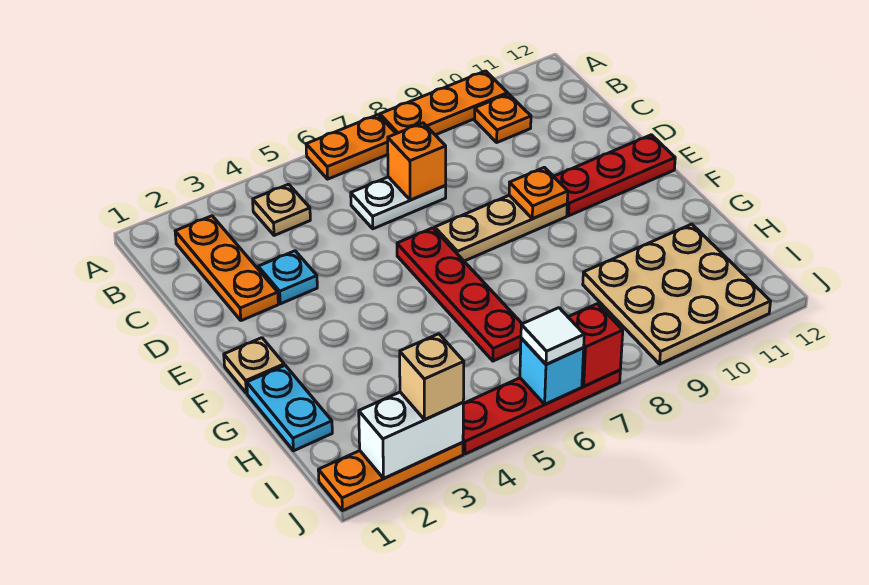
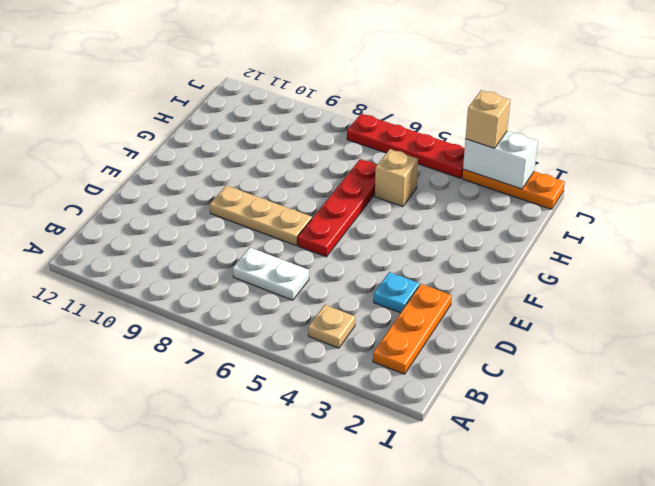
tan brick H5 level 1 -> none
none -> orange plate A6:A7 level 1
none -> orange plate A8:A10 level 1
none -> orange plate B10 level 1

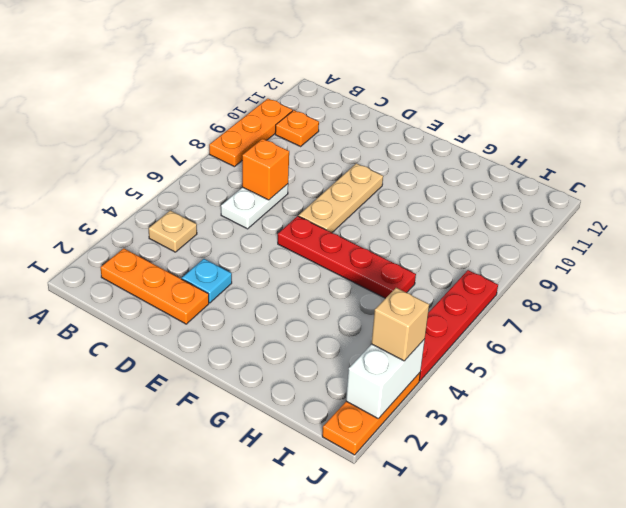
none -> orange plate A6:A7 level 1
none -> red plate E10:E12 level 1
none -> tan plate F1 level 1

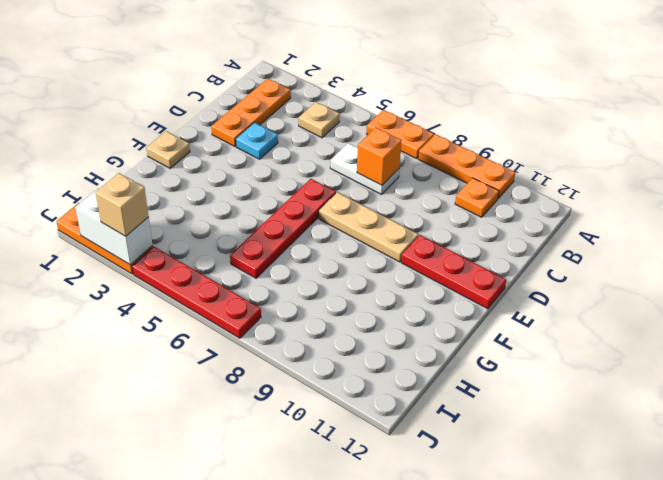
none -> cyan plate G1:H1 level 1
none -> tan plate H9:J11 level 1
none -> orange plate E9 level 2

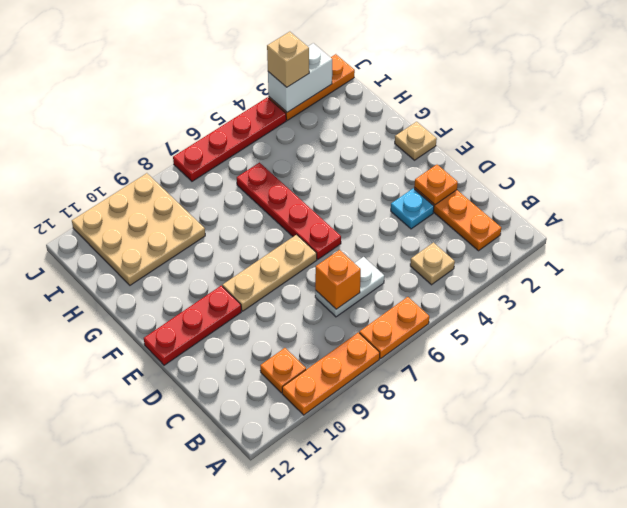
orange plate D2 level 2 -> orange plate E9 level 2
none -> cyan plate G1:H1 level 1
none -> cyan brick J6 level 2
none -> red brick J7 level 2

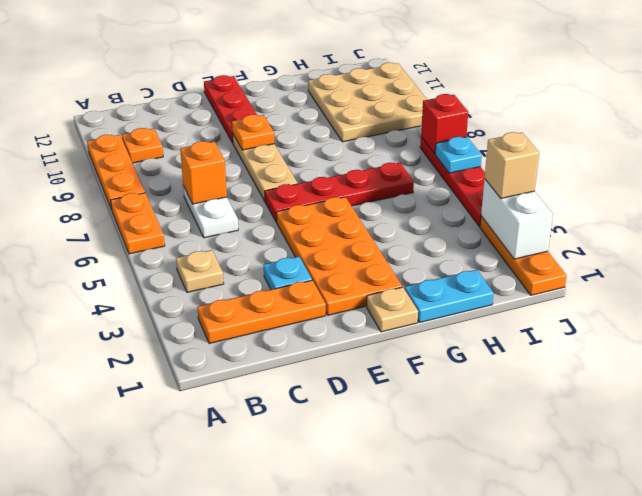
orange plate E2:F5 level 1 -> none
cyan plate J6 level 2 -> cyan brick J6 level 2
none -> white tile J6 level 3

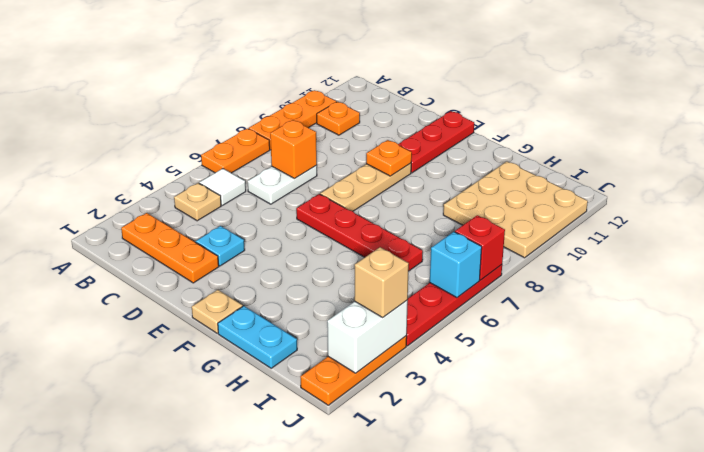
white tile B5 level 1 -> white tile J6 level 3

